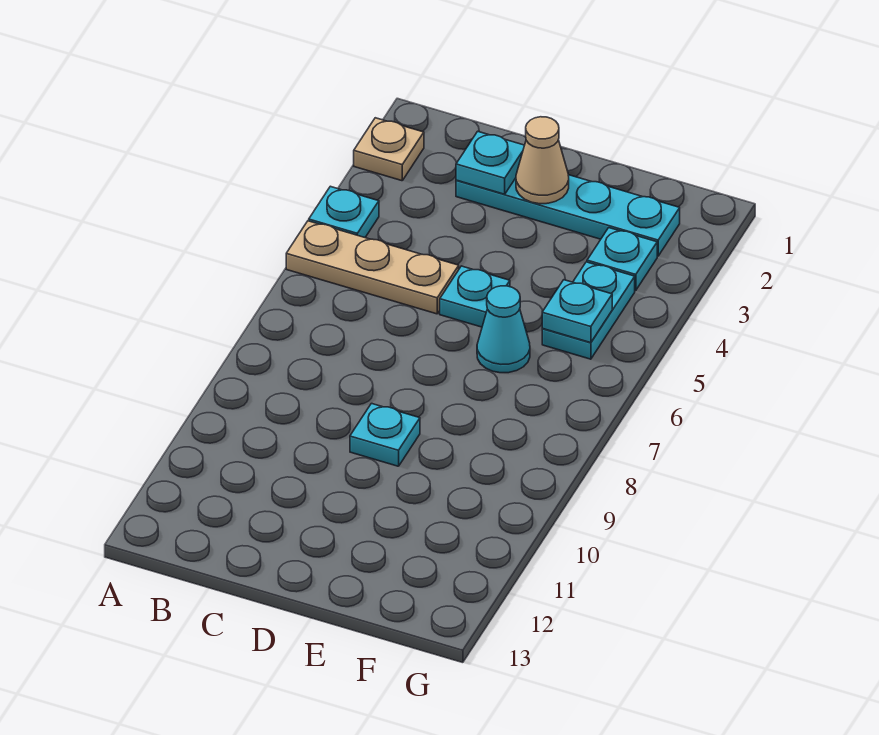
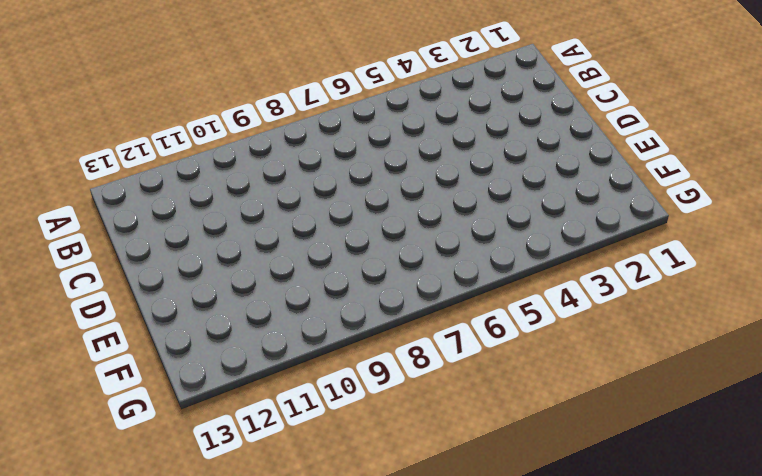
none -> tan plate A2 level 1
none -> cyan plate A4 level 1
none -> tan plate A5:C5 level 1

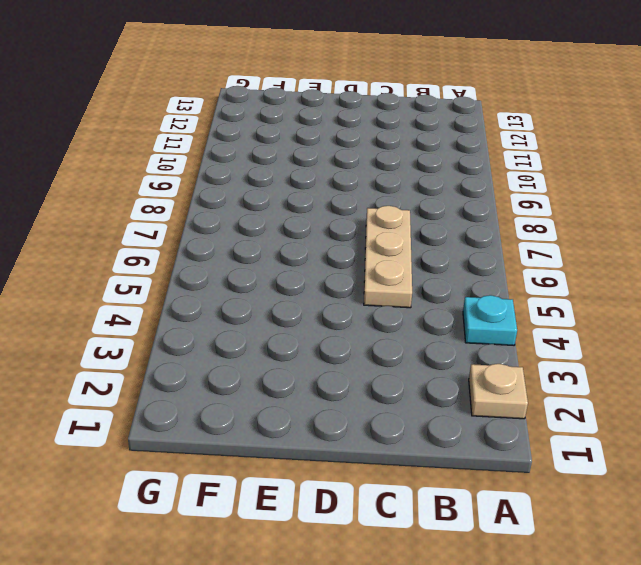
tan plate C5:C7 level 1 -> tan plate A5:C5 level 1
none -> cyan plate C2:F2 level 1
none -> cyan plate D5 level 1
none -> cyan plate D9 level 1

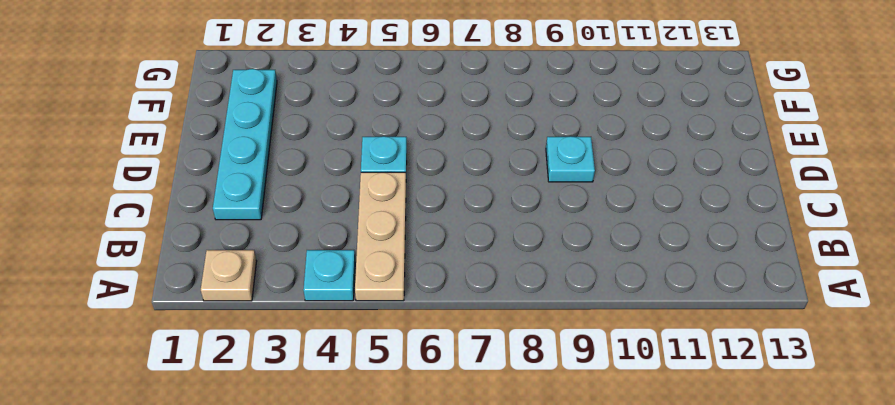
none -> cyan cone E6 level 1
none -> cyan plate F3 level 1
none -> cyan plate F4:F5 level 1

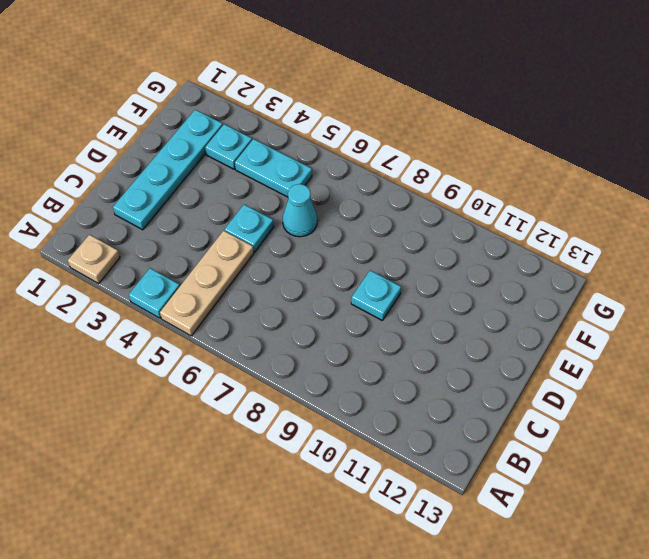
none -> cyan plate C2 level 2
none -> tan cone D2 level 2
none -> cyan plate F5 level 2

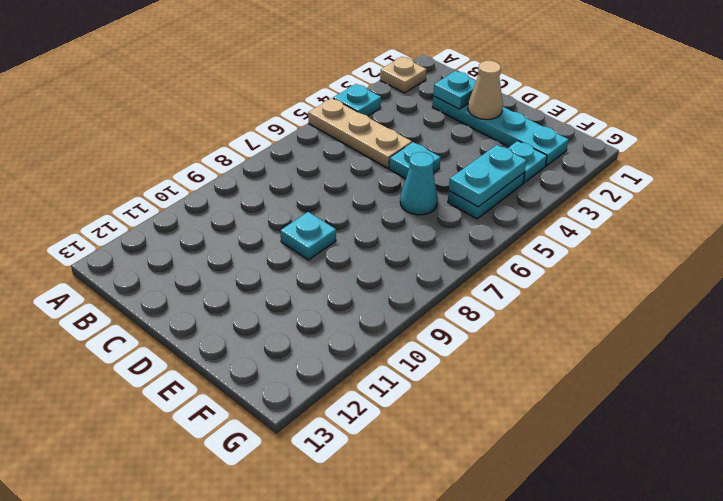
cyan plate F4:F5 level 2 -> cyan plate F5 level 2

